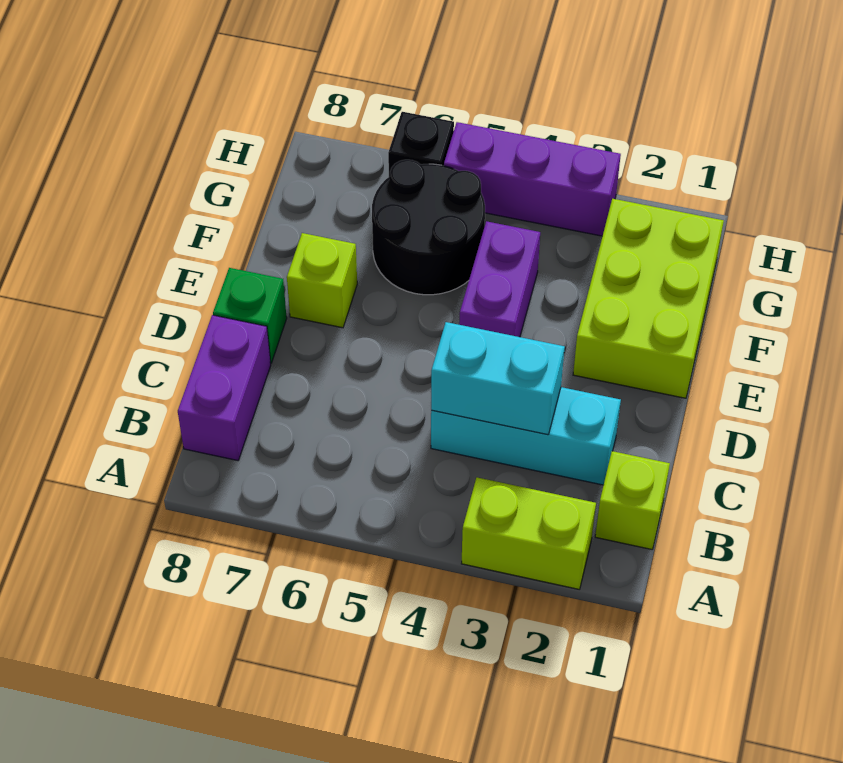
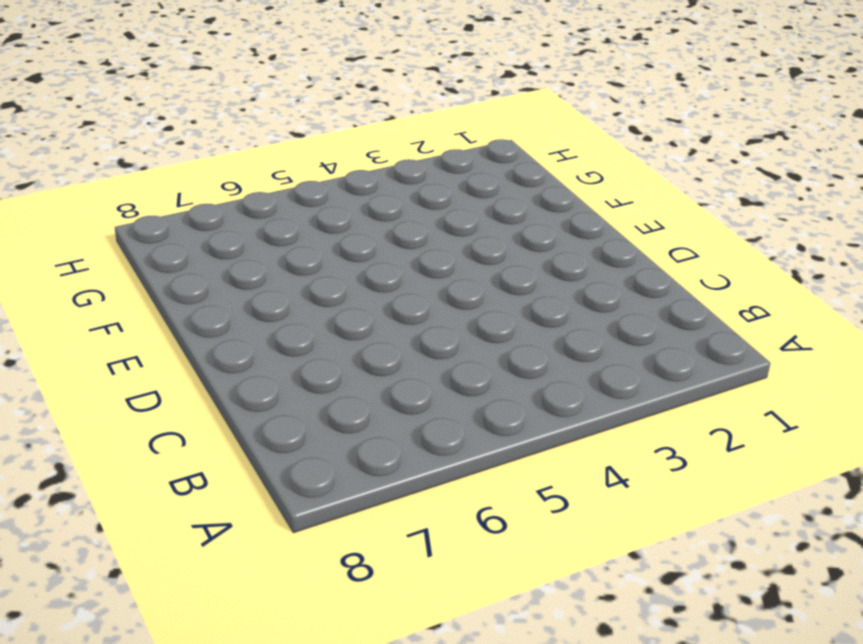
none -> lime brick A2:A3 level 1
none -> lime brick B1 level 1
none -> purple brick B8:C8 level 1

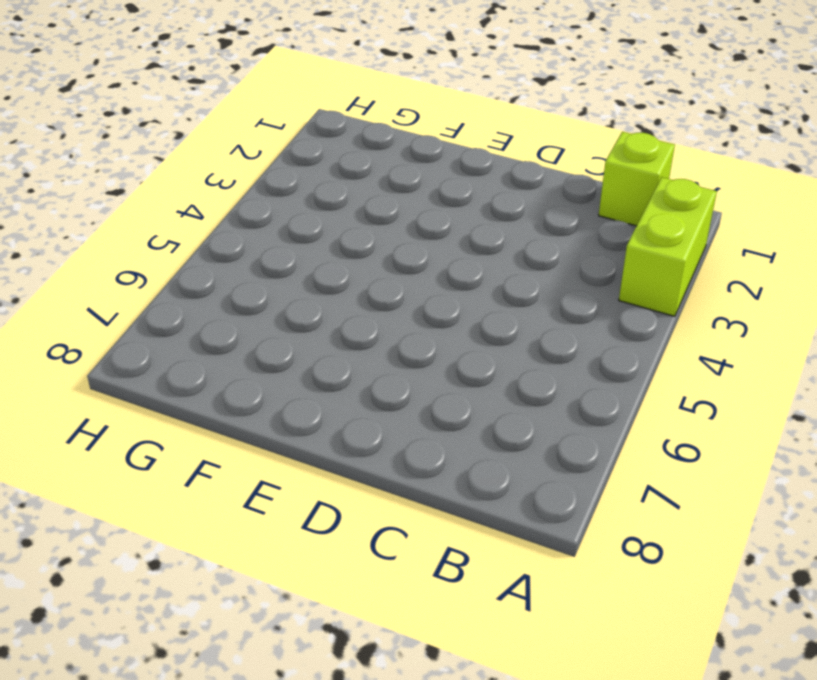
none -> purple brick B8:C8 level 1
none -> cyan brick C2:C4 level 1
none -> green brick D8 level 1

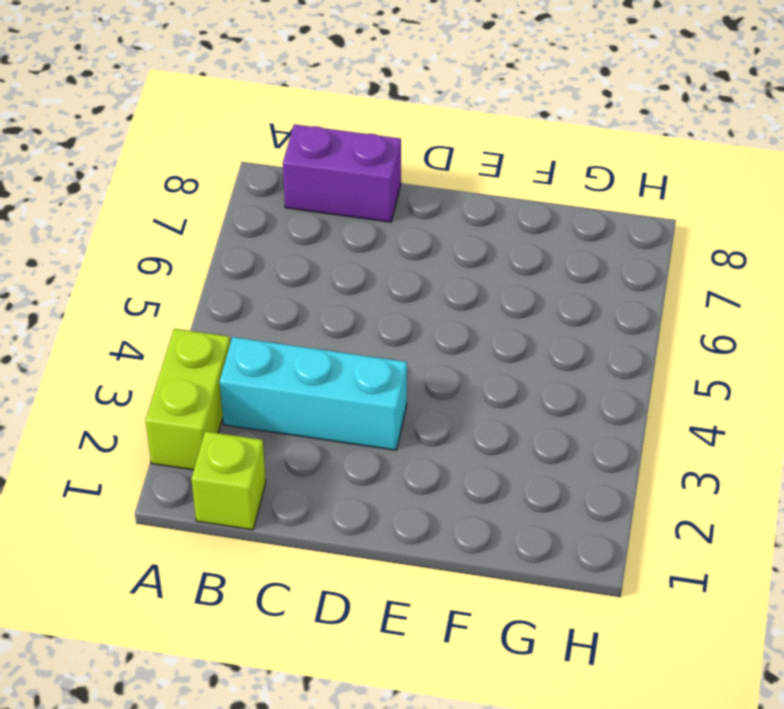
cyan brick B3:D3 level 1 -> cyan brick C2:C4 level 1
none -> green brick D8 level 1
none -> lime brick E1:G2 level 1
none -> purple brick E4:F4 level 1

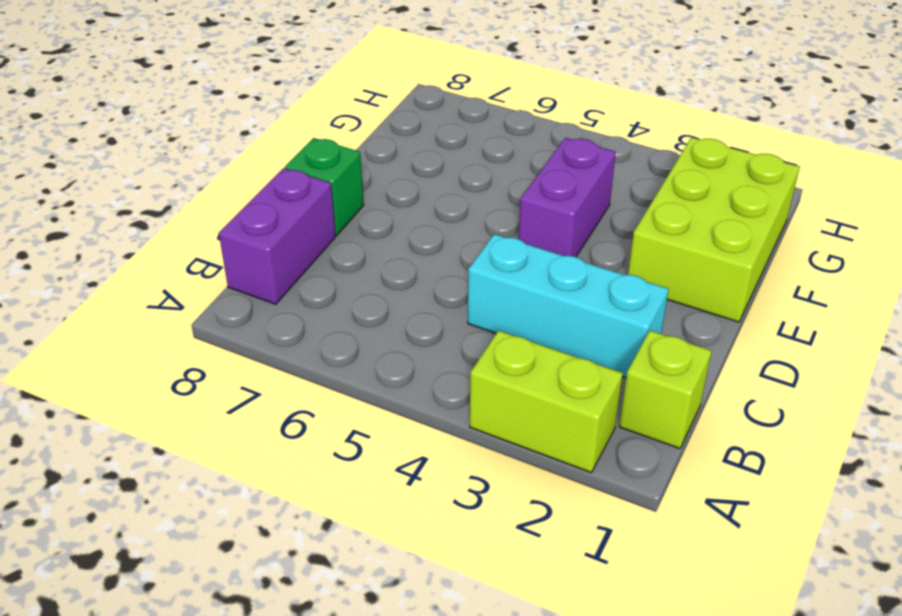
none -> lime brick E7 level 1
none -> black round brick F5:G6 level 1
none -> purple brick H3:H5 level 1

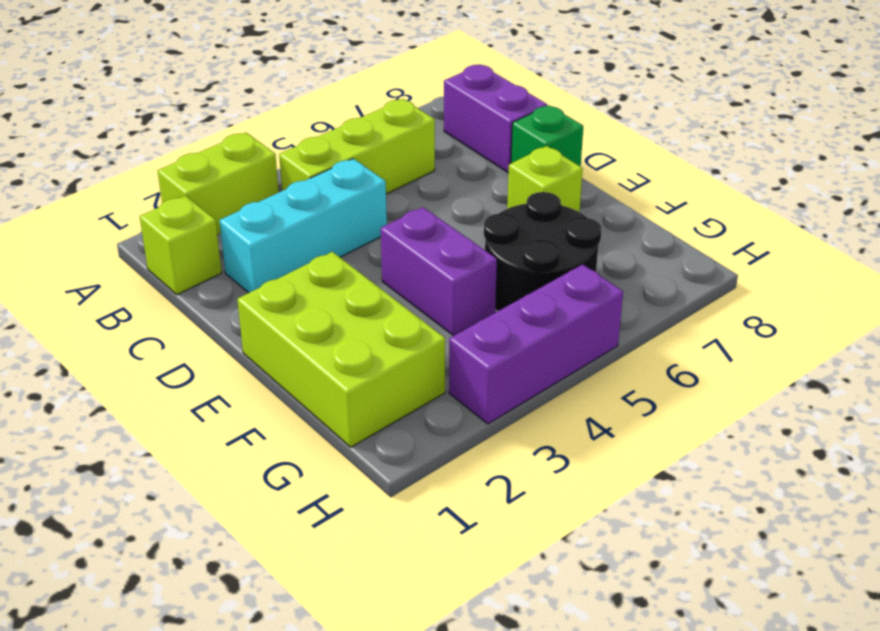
lime brick B4:B6 level 1 -> none
none -> black brick H6 level 1
none -> cyan brick C3:C4 level 2

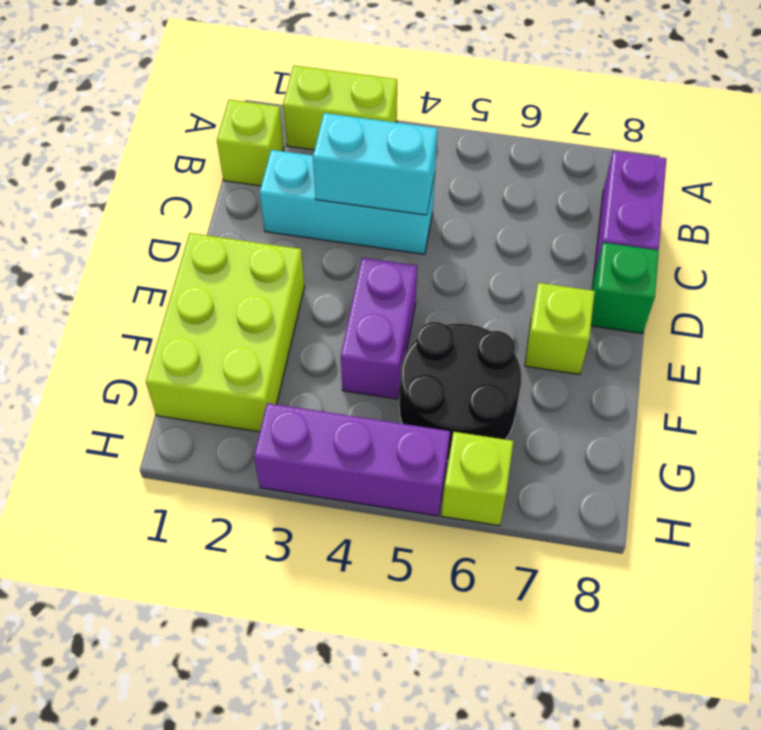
lime brick H6 level 1 -> black brick H6 level 1

